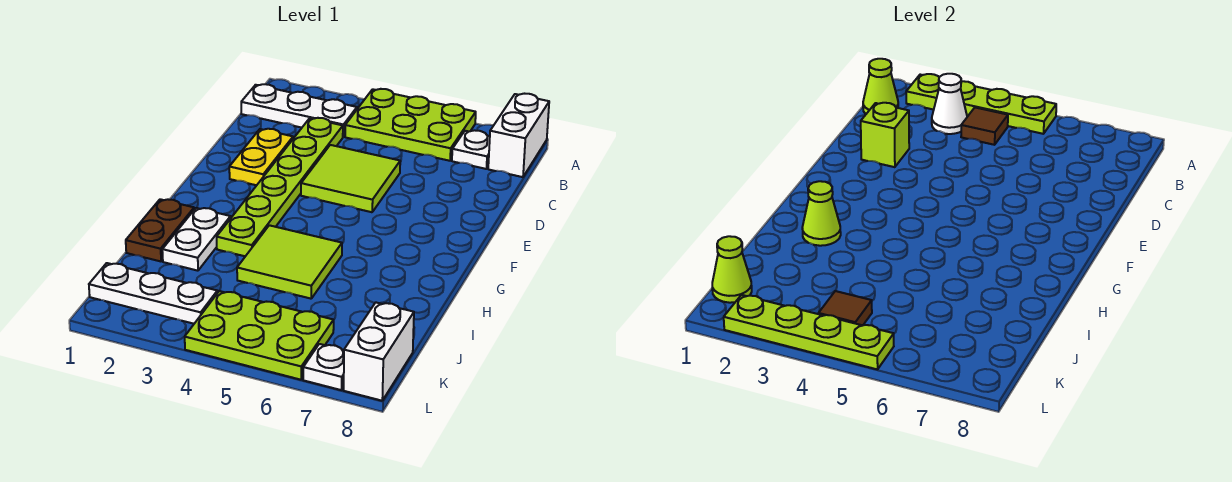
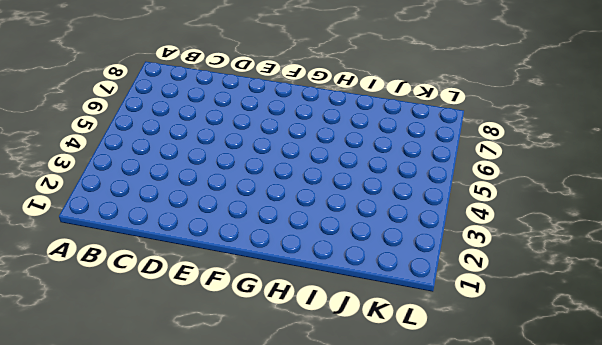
none -> lime plate A4:B6 level 1
none -> white brick A8:B8 level 1
none -> white plate B1:B3 level 1

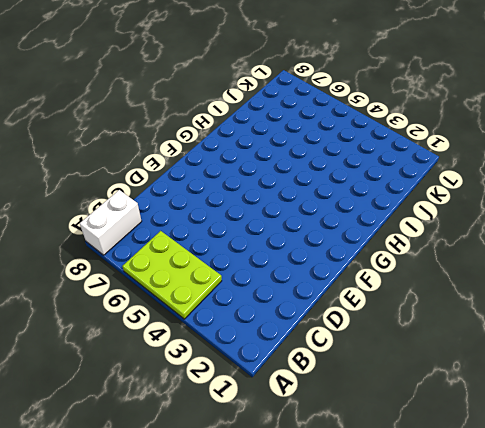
none -> white plate B1:B3 level 1
none -> white plate B7 level 1
none -> lime plate C3:H3 level 1

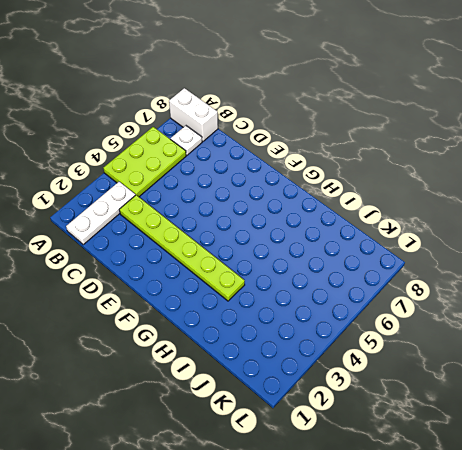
none -> yellow plate D2:E2 level 1
none -> lime tile D4:E5 level 1
none -> brown plate H1:I1 level 1

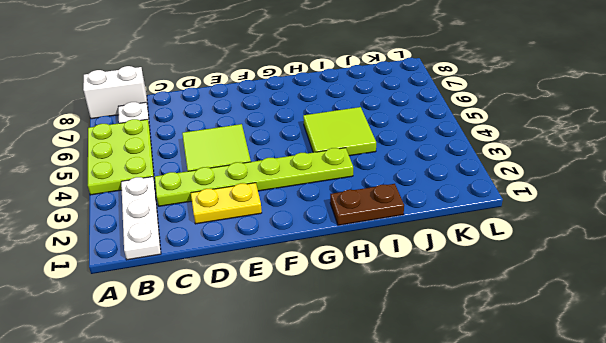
none -> white plate H2:I2 level 1
none -> white plate K1:K3 level 1
none -> lime plate K4:L6 level 1

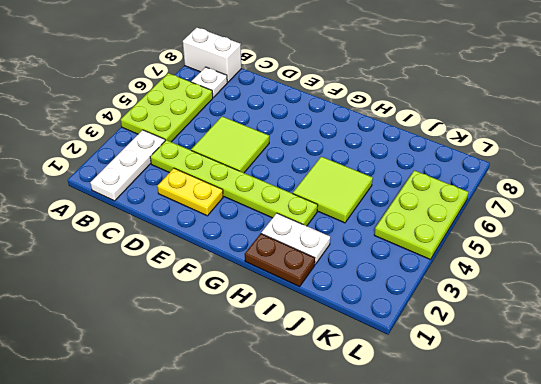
none -> white plate K1:K3 level 1
none -> white brick K8:L8 level 1
none -> white plate L7 level 1

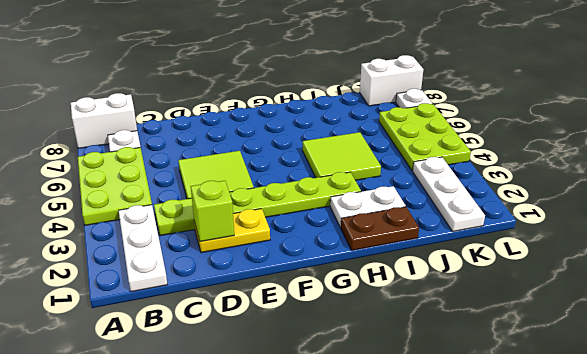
none -> lime plate A2:A5 level 2
none -> lime cone B1 level 2
none -> white cone B3 level 2

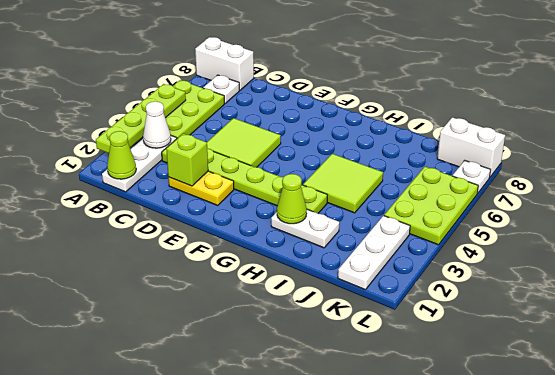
none -> brown plate H1:I1 level 1
none -> brown tile B4 level 2
none -> lime cone K1 level 2

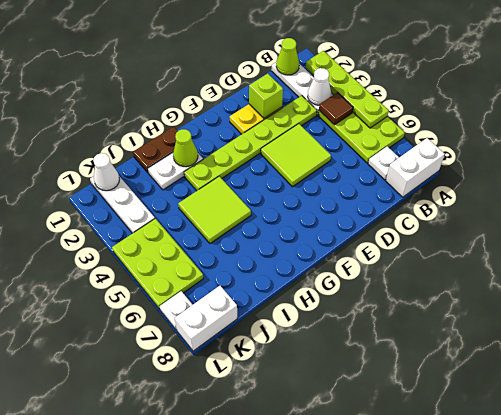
white cone K1 level 2 -> lime cone K1 level 2
none -> brown tile K4 level 2
none -> lime plate L2:L5 level 2

